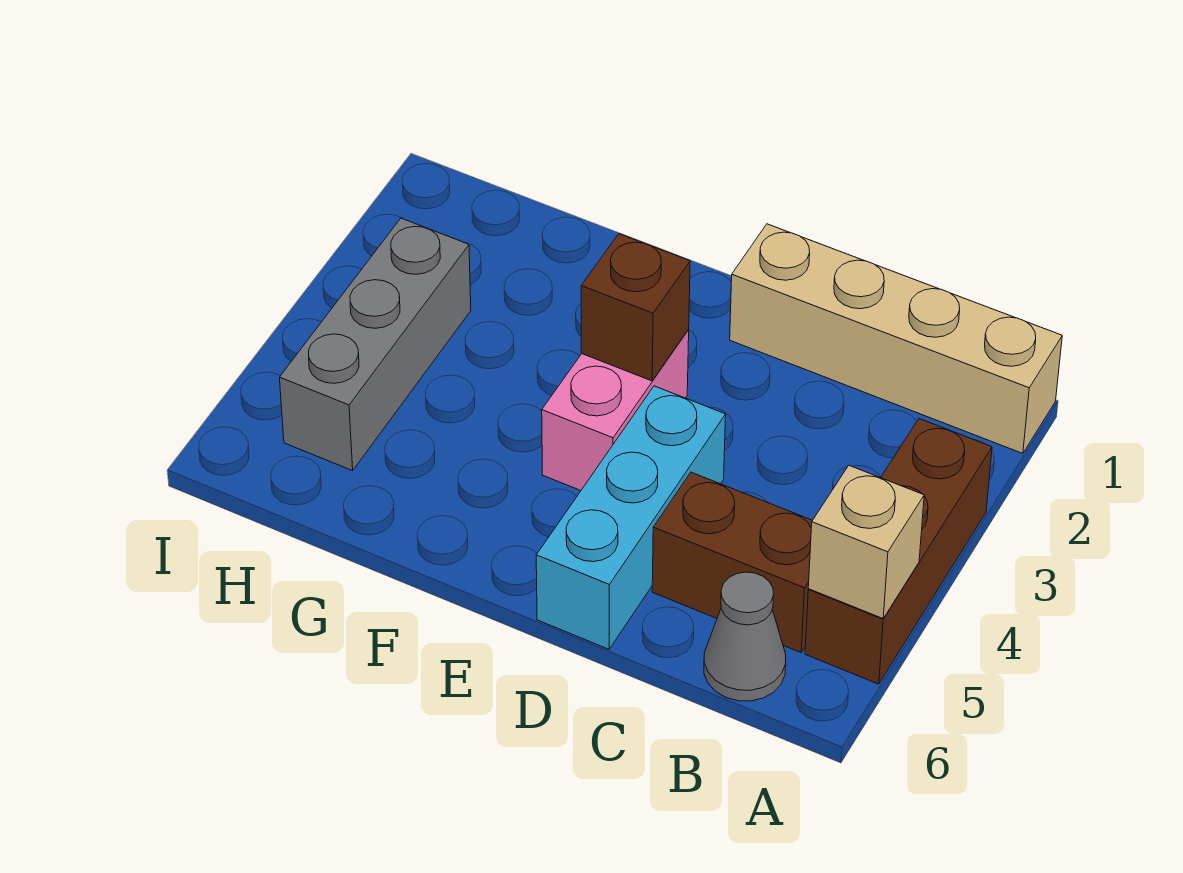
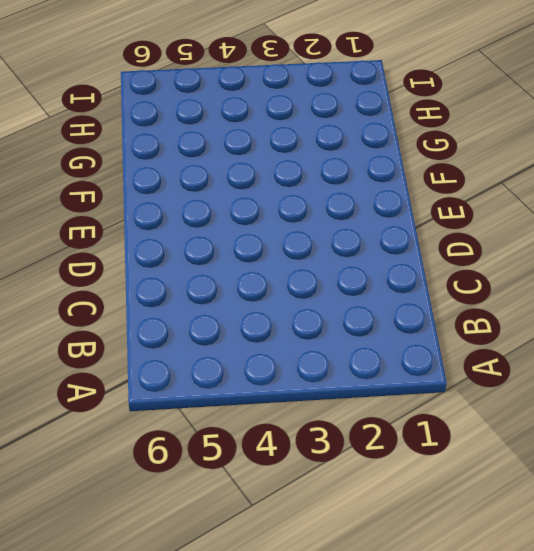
none -> tan brick A1:D1 level 1
none -> brown brick A3:A5 level 1

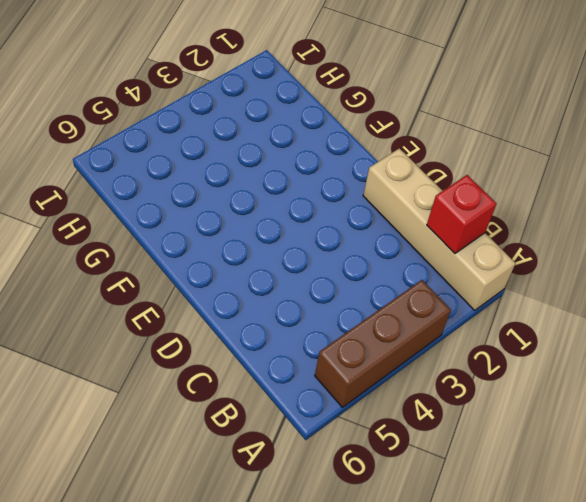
red brick B1 level 2 -> none
none -> brown brick B5:C5 level 1
none -> grey cone B6 level 1

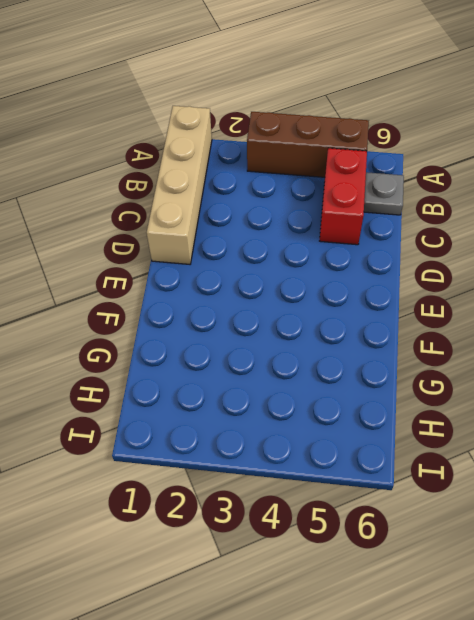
red brick B5:C5 level 1 -> brown brick B5:C5 level 1
grey plate B6 level 1 -> grey cone B6 level 1
none -> cyan brick D4:D6 level 1
none -> pink brick E3:E4 level 1

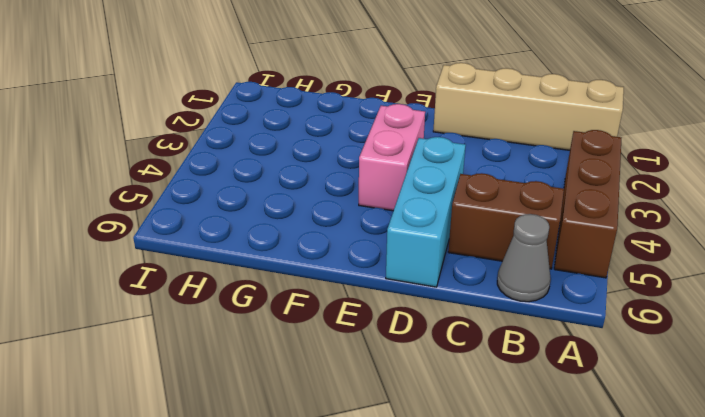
none -> grey brick H3:H5 level 1
none -> tan brick A5 level 2

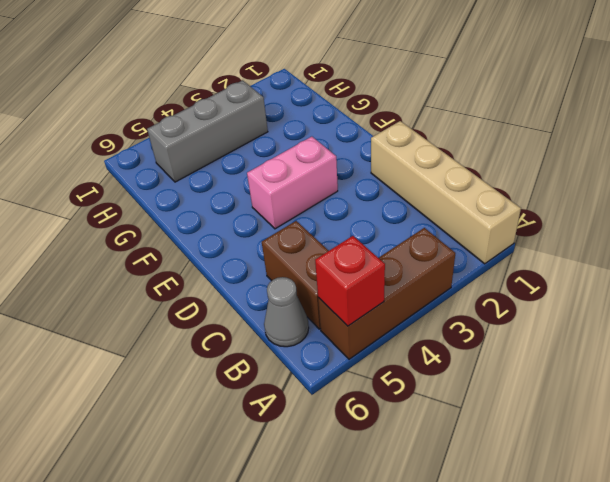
red brick A5 level 2 -> tan brick A5 level 2
none -> cyan brick D4:D6 level 1
none -> brown brick E3 level 2

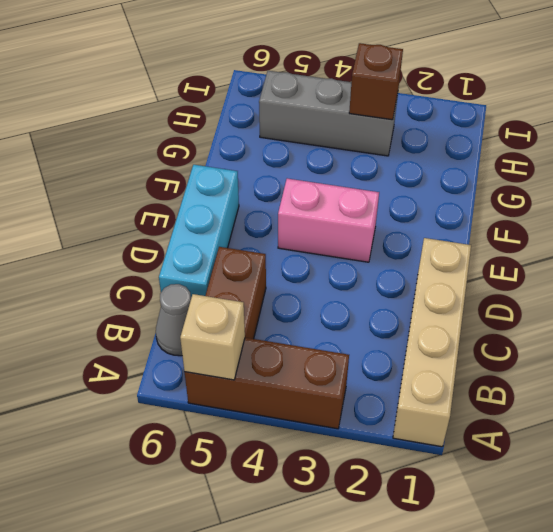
cyan brick C6:E6 level 1 -> cyan brick D4:D6 level 1
brown brick H3 level 2 -> brown brick E3 level 2

